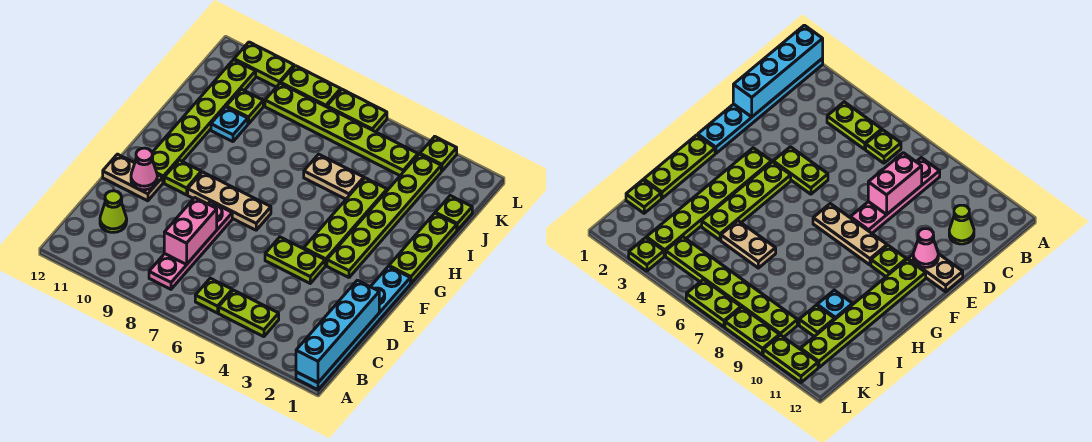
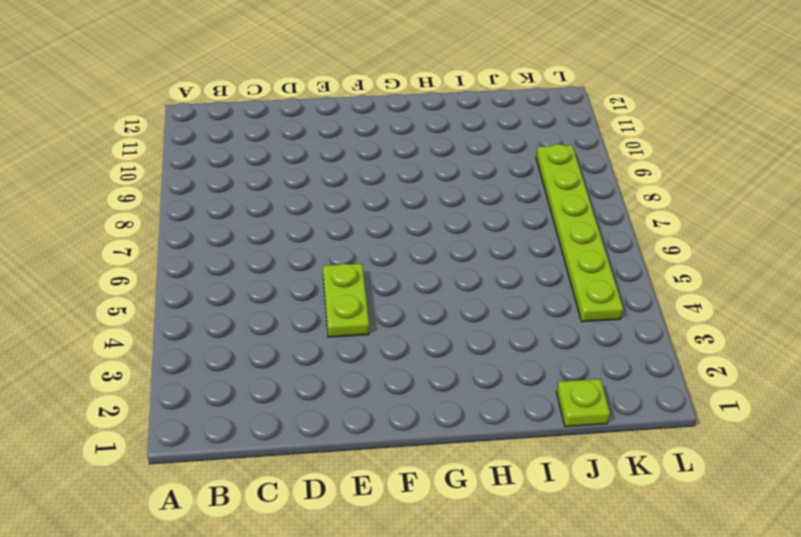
none -> cyan plate A1:F1 level 1
none -> lime plate B4:B5 level 1
none -> lime plate B6 level 1

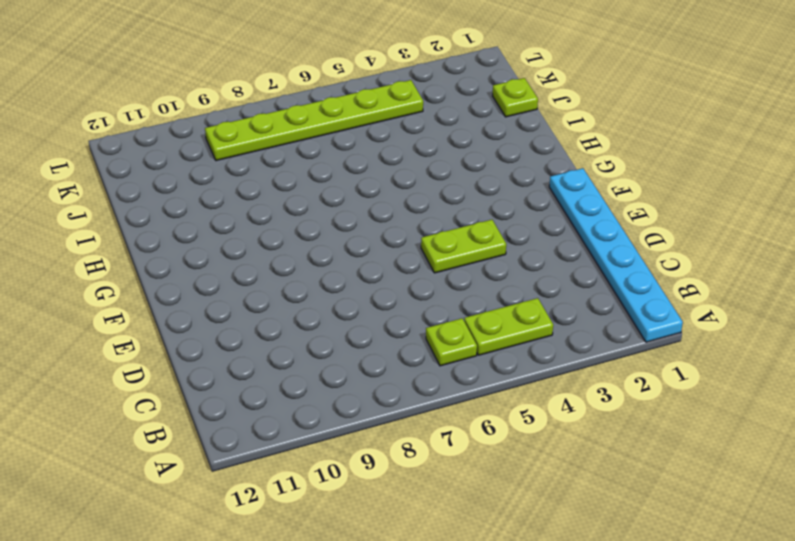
none -> pink plate B8:E8 level 1
none -> lime cone C11 level 1
none -> tan plate E11:E12 level 1

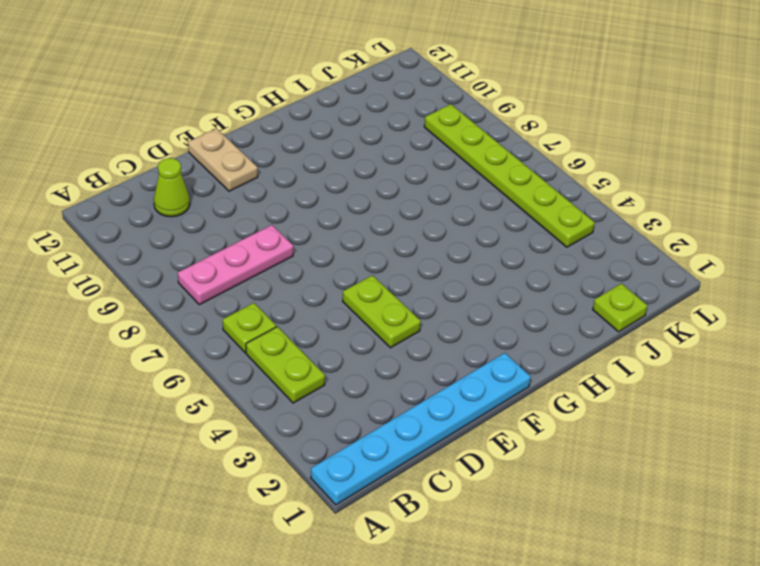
pink plate B8:D8 level 1 -> pink plate B8:E8 level 1
none -> lime plate F3:K3 level 1
none -> lime plate F4:I4 level 1
none -> tan plate F7:F9 level 1

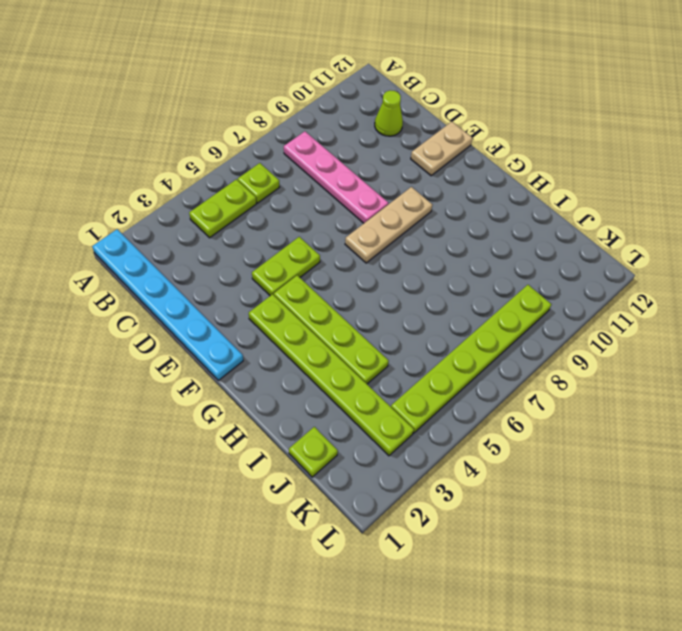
none -> lime plate F10 level 1
none -> lime plate F11:K11 level 1
none -> lime plate G1:I1 level 1

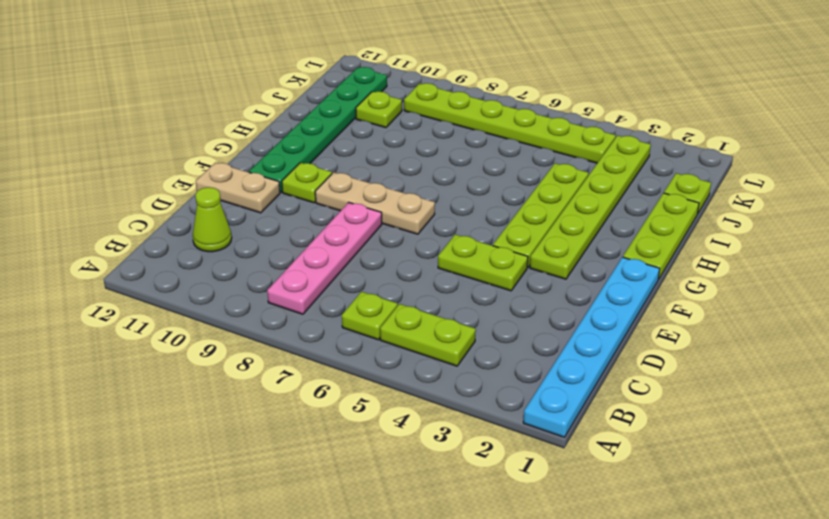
green plate F11:K11 level 1 -> lime plate F11:K11 level 1
none -> tan plate I5:I6 level 1
none -> cyan plate I10 level 1
none -> lime plate L3 level 1

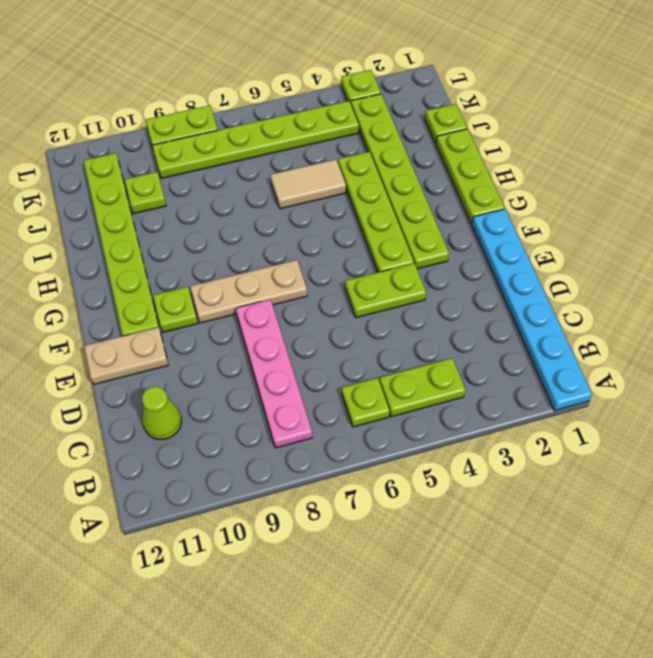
tan tile I5:I6 level 1 -> tan plate I5:I6 level 1
none -> cyan plate I10 level 1
none -> lime plate L6:L7 level 1
none -> lime plate L10:L11 level 1

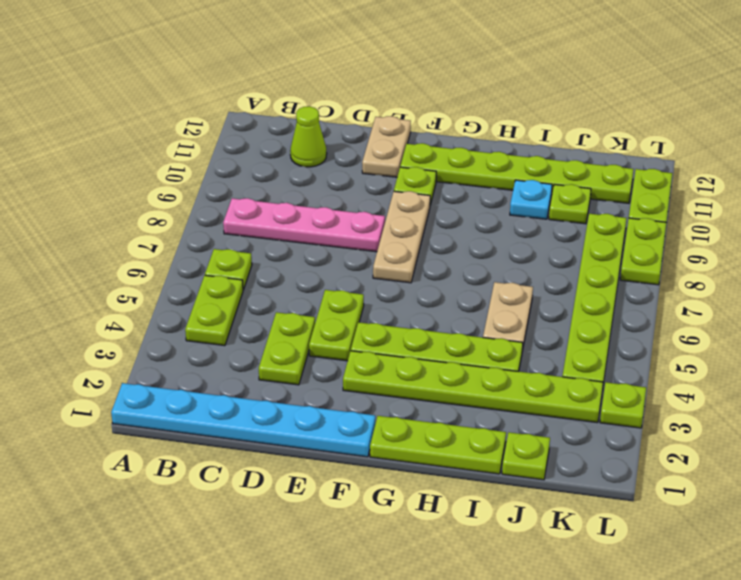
lime plate D3:D4 level 1 -> lime plate L6:L7 level 1
none -> cyan brick A1:D1 level 2
none -> pink brick C8:D8 level 2
none -> pink cone E11 level 2

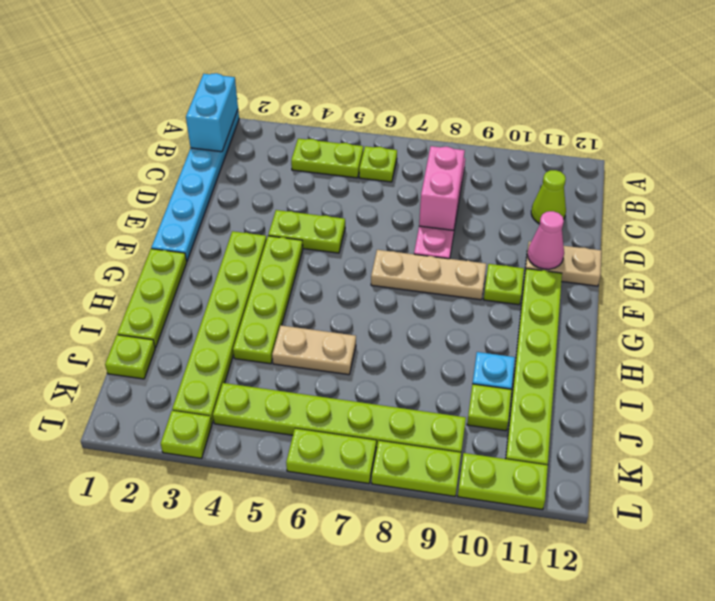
cyan brick A1:B1 level 2 -> cyan brick A1:D1 level 2

